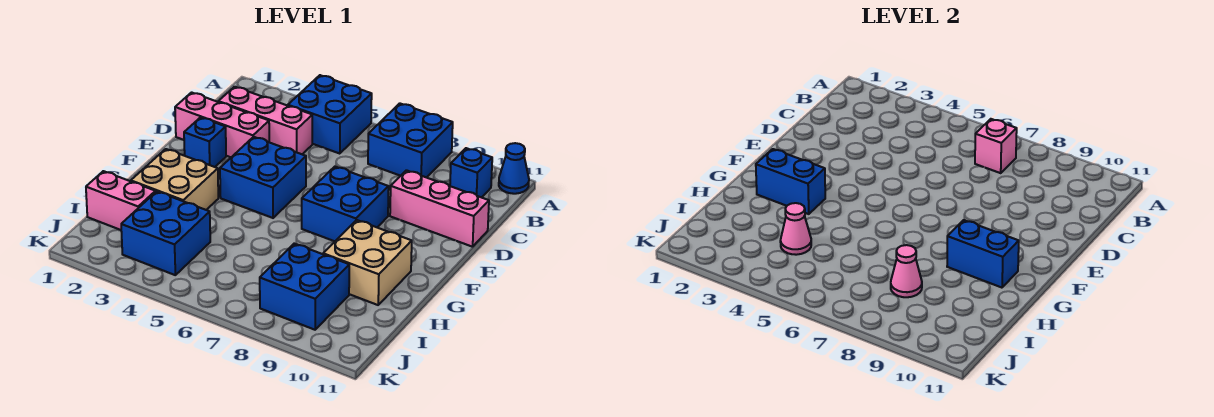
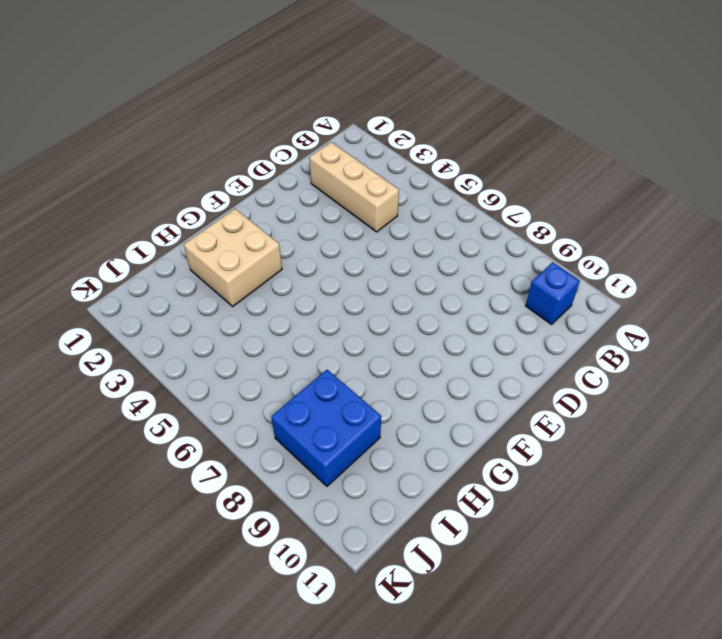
tan brick C2:C4 level 1 -> pink brick C2:C4 level 1
none -> blue brick A4:B5 level 1
none -> blue brick A7:B8 level 1
none -> blue cone A11 level 1

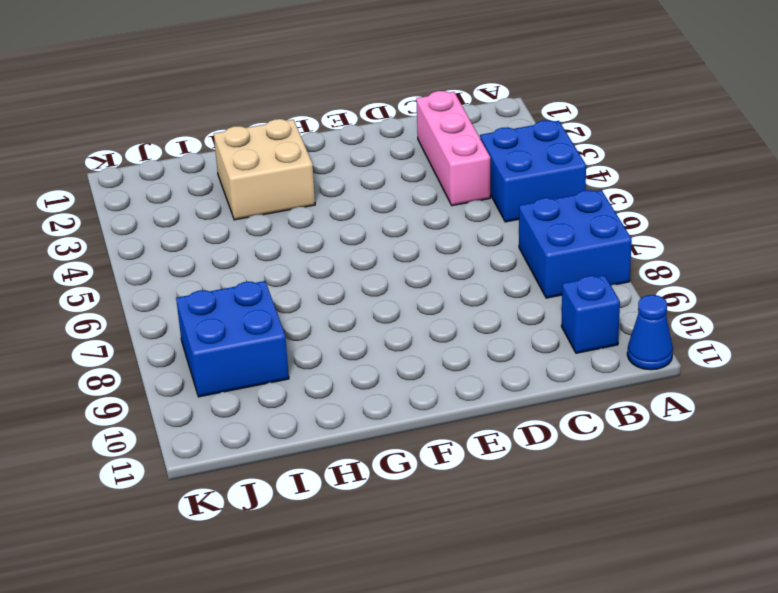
none -> pink brick D1:D3 level 1
none -> pink brick D9:D11 level 1
none -> blue brick E2 level 1

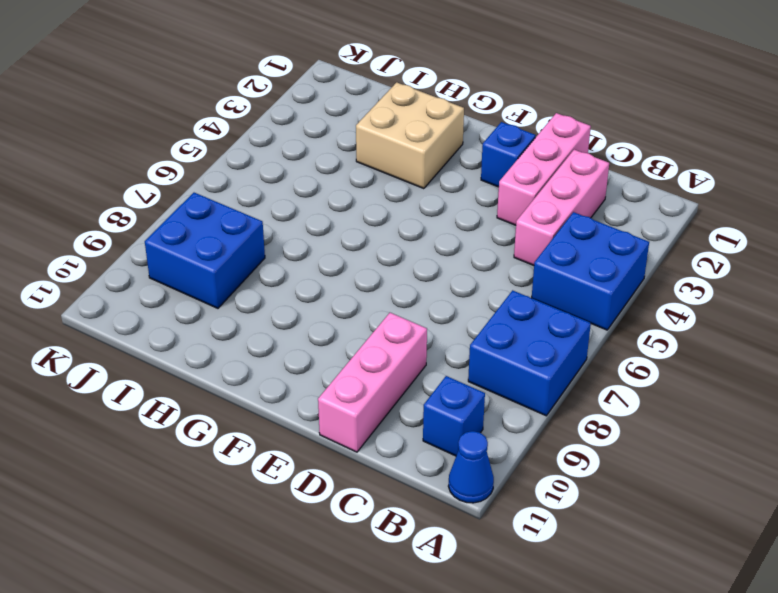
none -> blue brick E4:F5 level 1
none -> blue brick E7:F8 level 1
none -> tan brick G9:H10 level 1

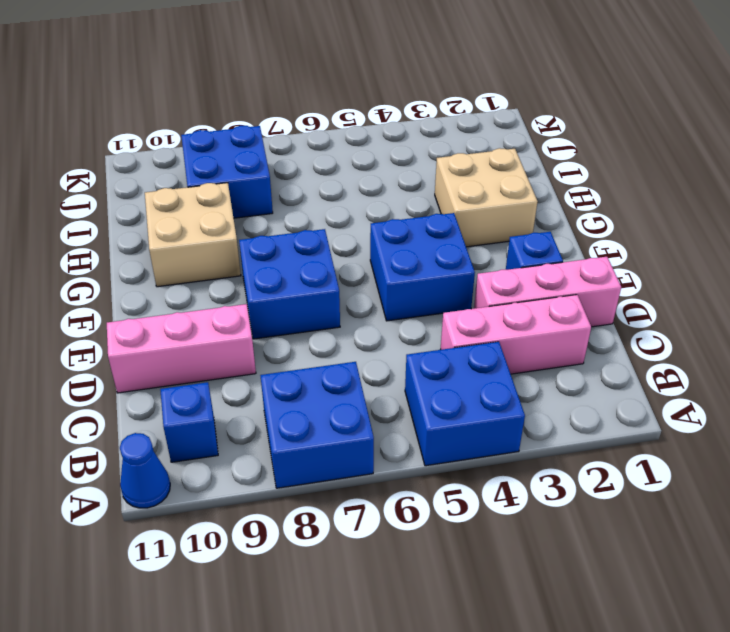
none -> pink brick I1:I2 level 1
none -> blue brick I3:J4 level 1
none -> pink brick B7 level 2

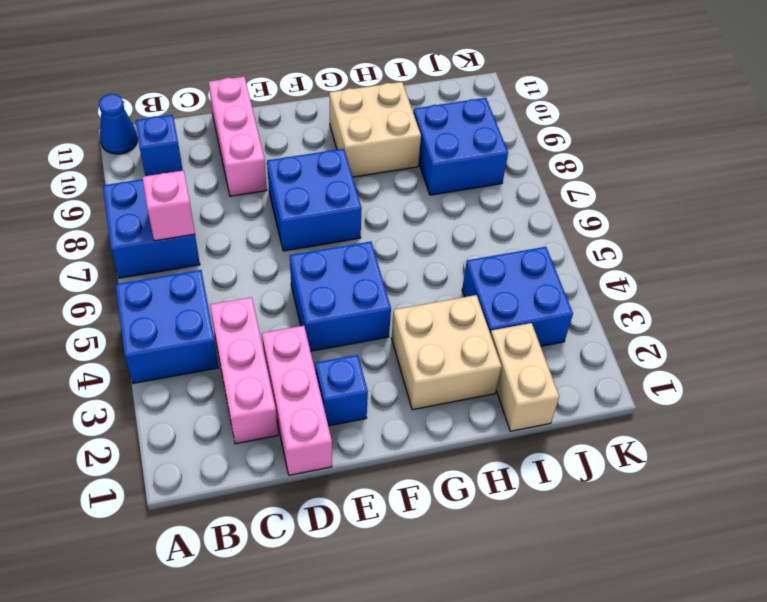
tan brick I1:I2 level 1 -> pink brick I1:I2 level 1
none -> blue brick G2:G3 level 2
none -> blue brick G9:G10 level 2
none -> pink cone I4 level 2

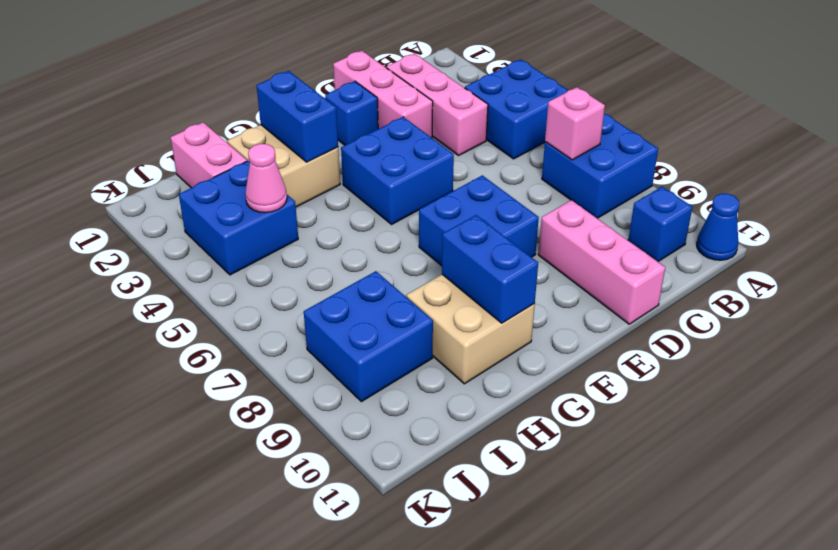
none -> pink cone I8 level 2

